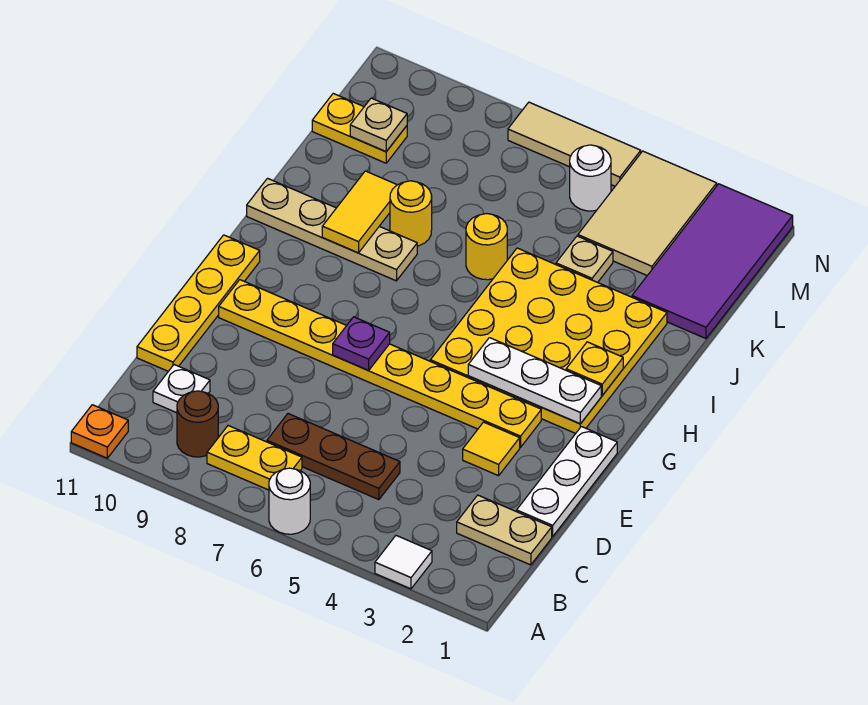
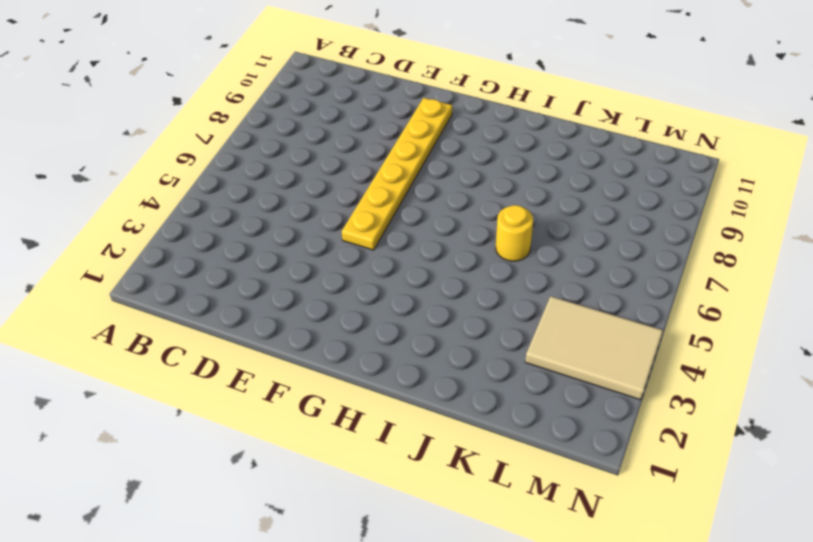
yellow plate F5:F10 level 1 -> yellow plate F3:F10 level 1
none -> white tile A3 level 1
none -> white round brick A6 level 1
none -> orange plate A11 level 1

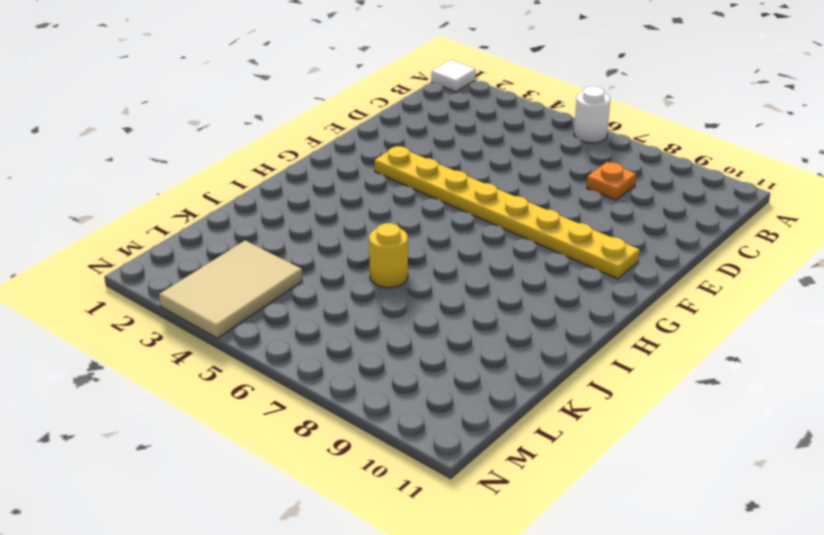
white tile A1 level 1 -> white tile A3 level 1
orange plate C8 level 1 -> orange plate A11 level 1
none -> yellow plate B7:B8 level 1
none -> brown round brick B9 level 1
none -> tan plate C1:C2 level 1

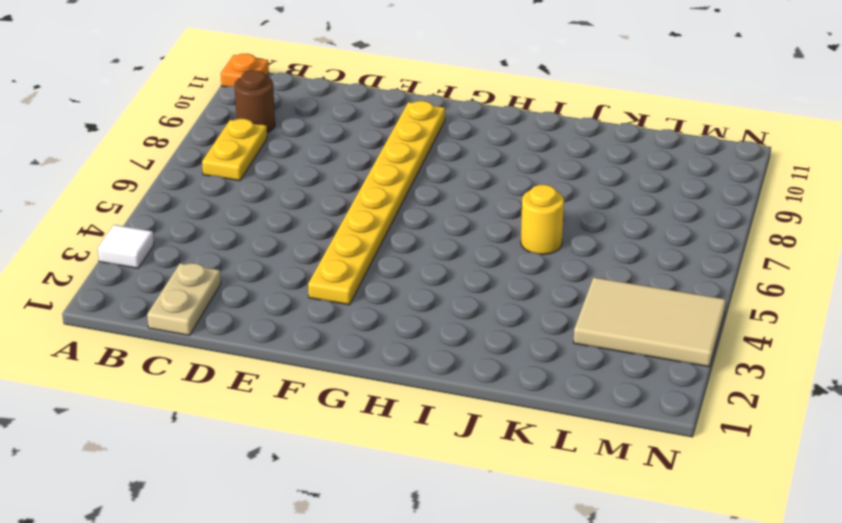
none -> white round brick A6 level 1
none -> brown plate C5:C7 level 1
none -> white plate C10 level 1

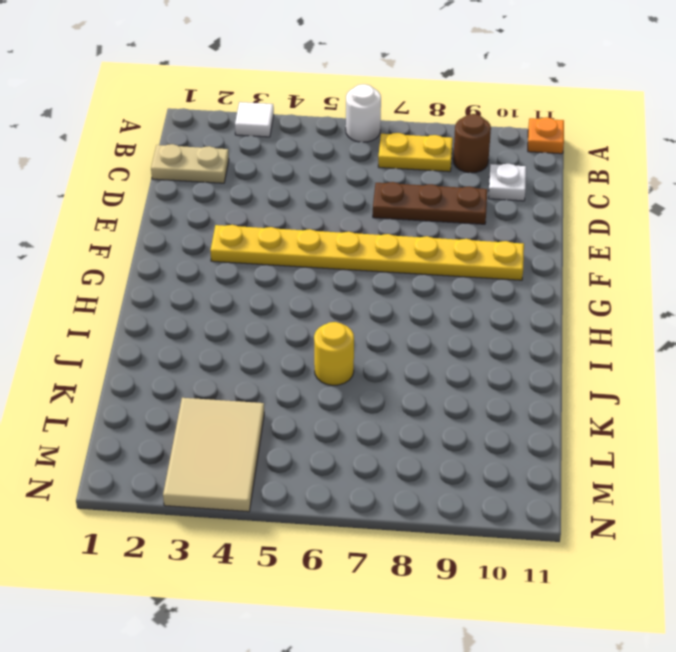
brown plate D7:D9 level 1 -> brown plate C5:C7 level 1
none -> white plate D1:F1 level 1
none -> yellow plate D11:G11 level 1
none -> yellow tile E3 level 1

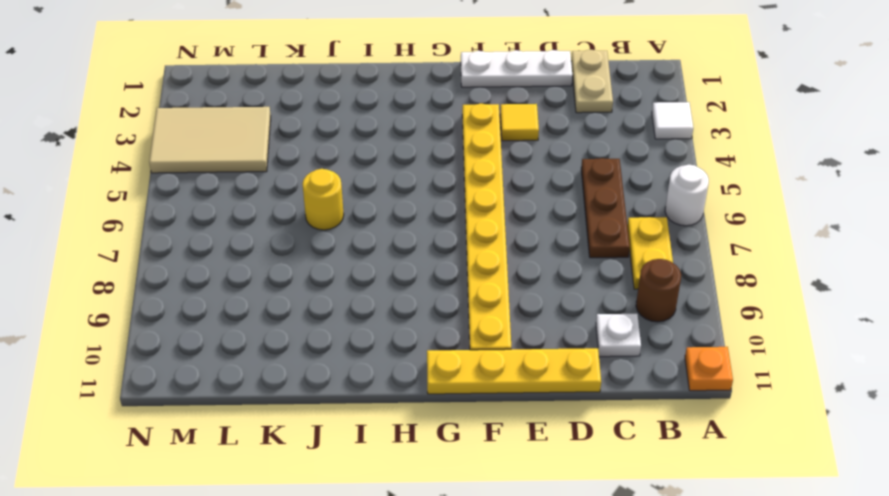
none -> yellow plate G2:J5 level 1
none -> tan plate I8:I11 level 1
none -> yellow round brick J8 level 1

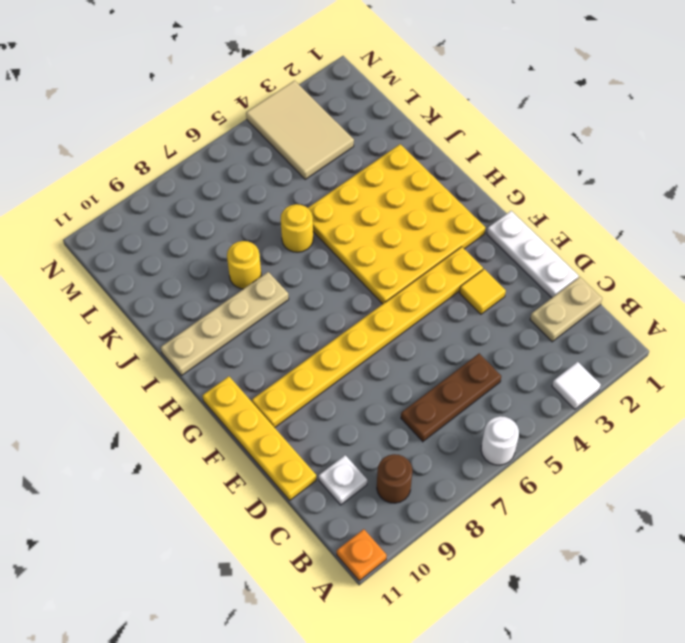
none -> yellow plate B7:B8 level 1
none -> purple tile K1:N2 level 1
none -> tan plate K4 level 1

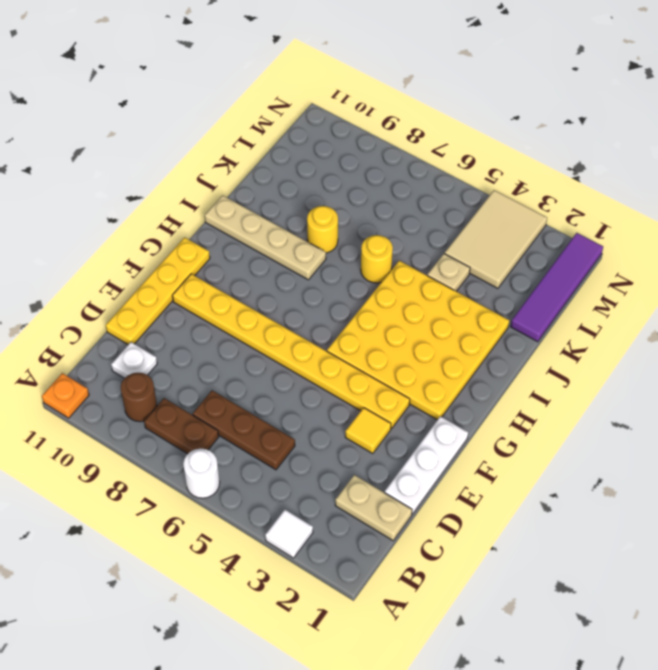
brown plate B7:B8 level 1 -> yellow plate B7:B8 level 1
purple tile K1:N1 level 1 -> purple tile K1:N2 level 1
none -> yellow plate L10:L11 level 1
none -> white round brick M5 level 1
none -> tan tile N5:N7 level 1

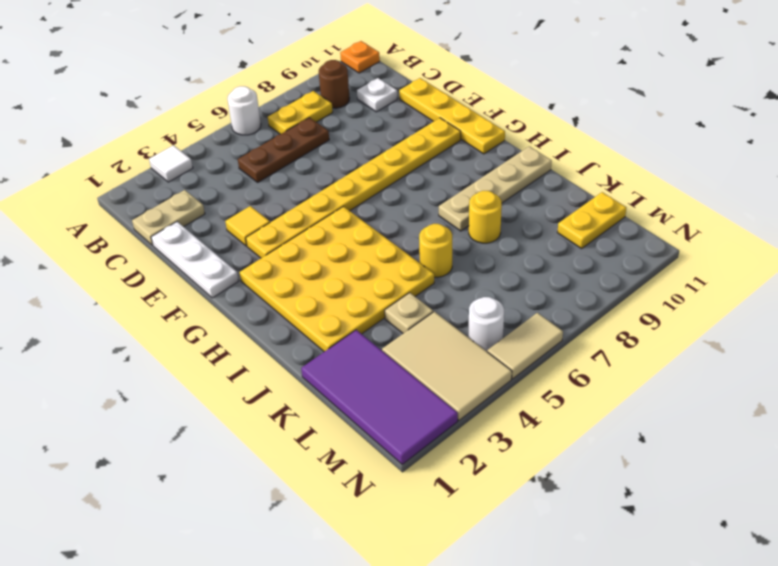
tan tile N5:N6 level 1 -> tan tile N5:N7 level 1
none -> purple plate F7 level 2
none -> white plate G2:G4 level 2
none -> yellow plate H2 level 2

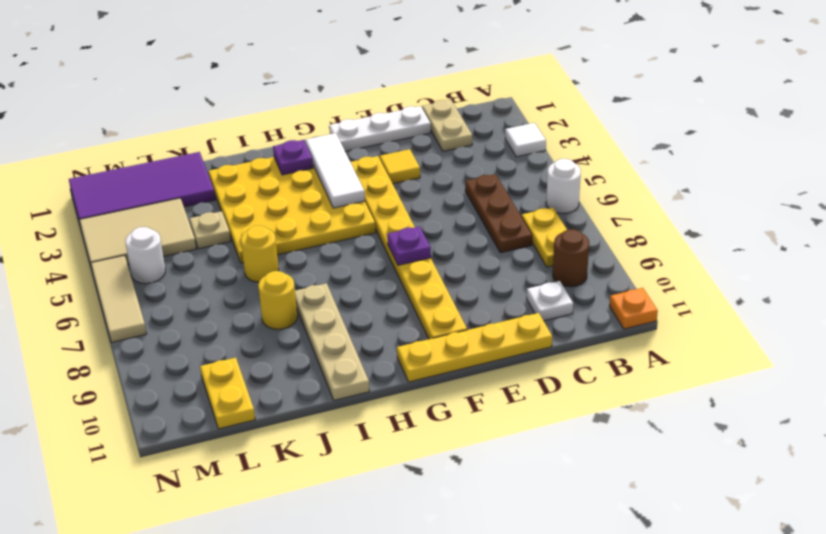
white tile G2:G4 level 2 -> white plate G2:G4 level 2
purple plate H2 level 2 -> yellow plate H2 level 2
none -> yellow tile I9:J9 level 2
none -> tan plate L10 level 2

